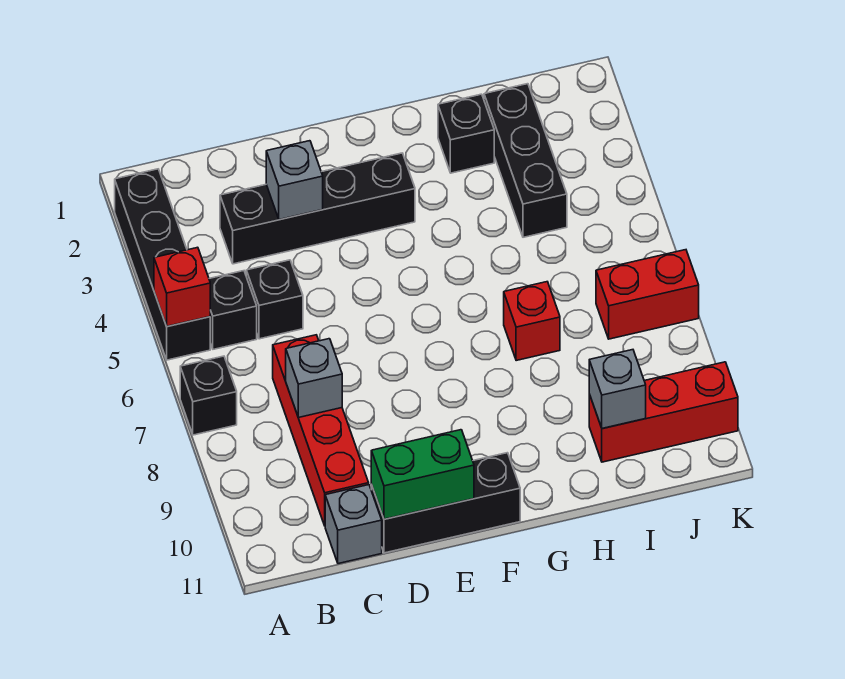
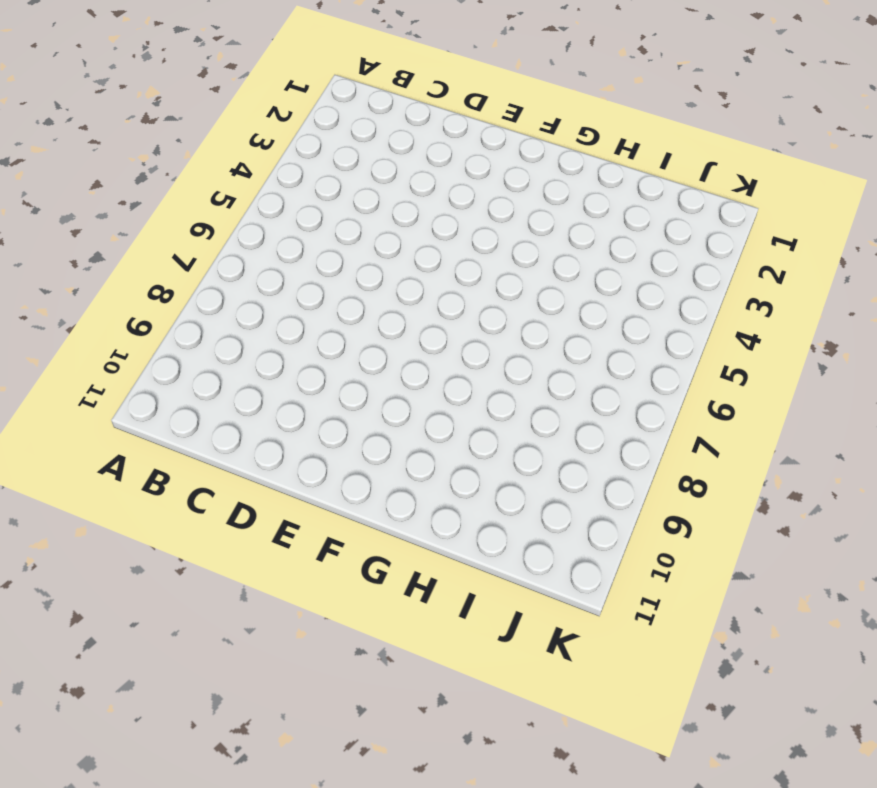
none -> black brick A2:A5 level 1
none -> black brick A7 level 1
none -> black brick B5 level 1

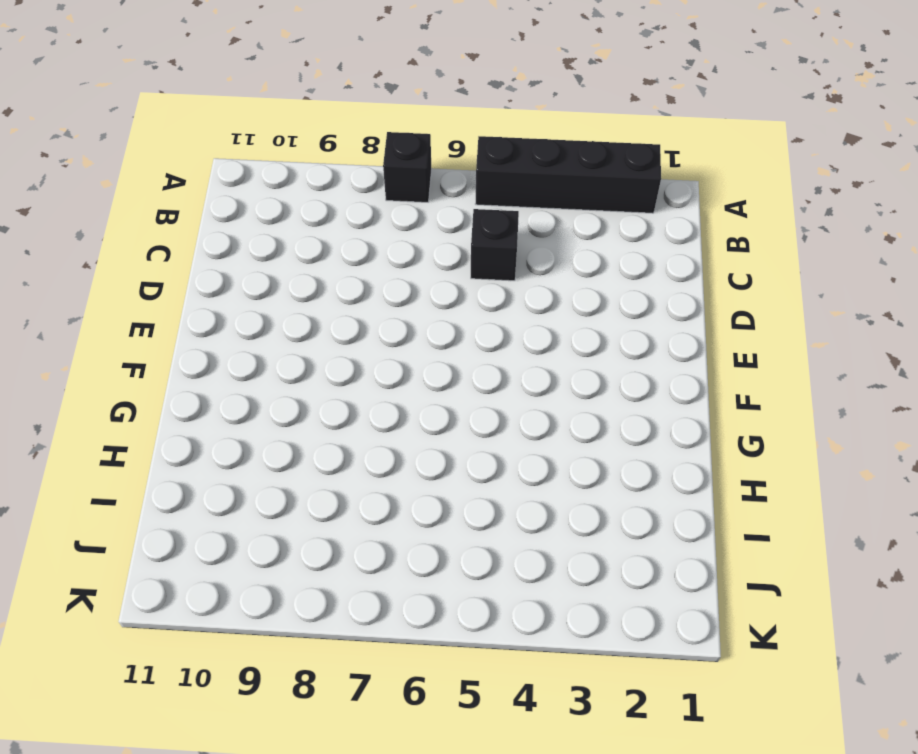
none -> black brick B5 level 1
none -> black brick C3:F3 level 1
none -> red brick C7:C10 level 1

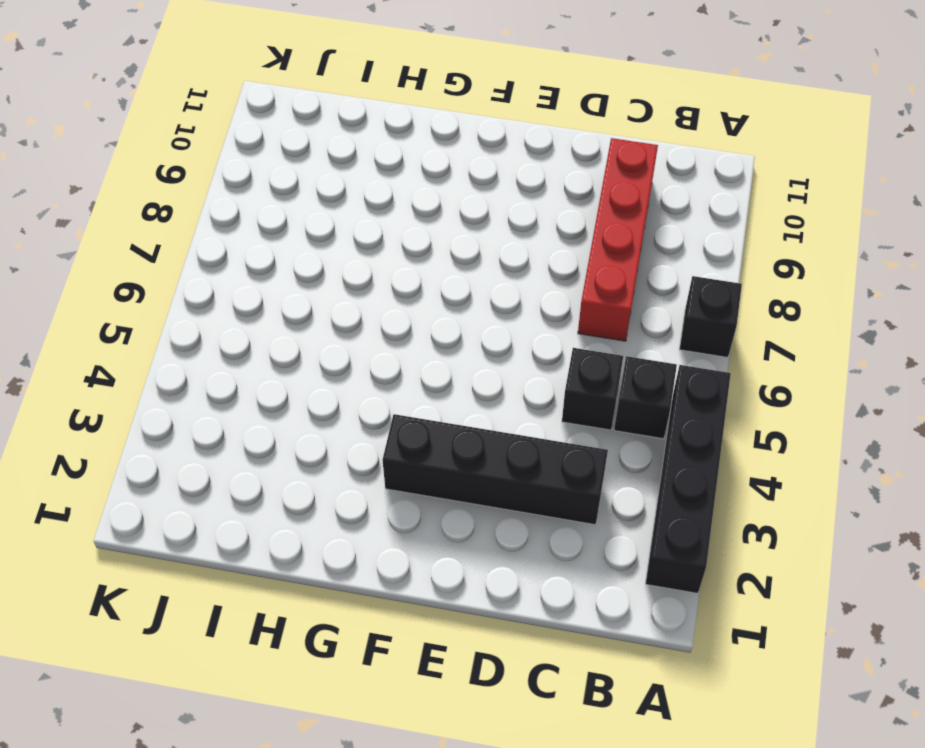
none -> grey brick C11 level 1
none -> black brick D11:F11 level 1
none -> black brick H2 level 1

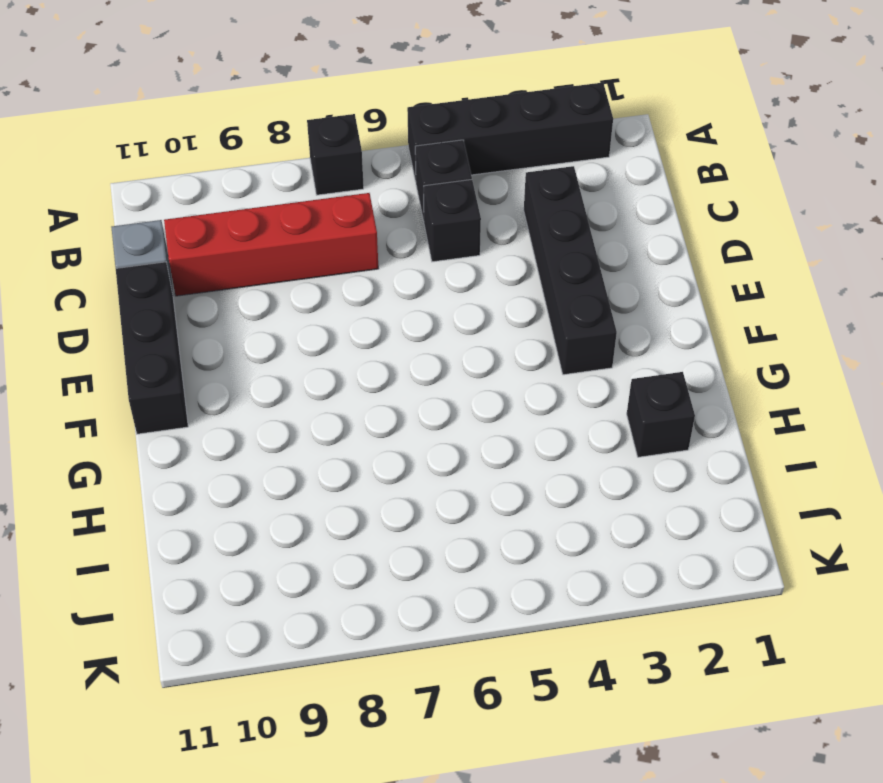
none -> red brick H7 level 1
none -> black brick I2:I4 level 1
none -> red brick I10:K10 level 1

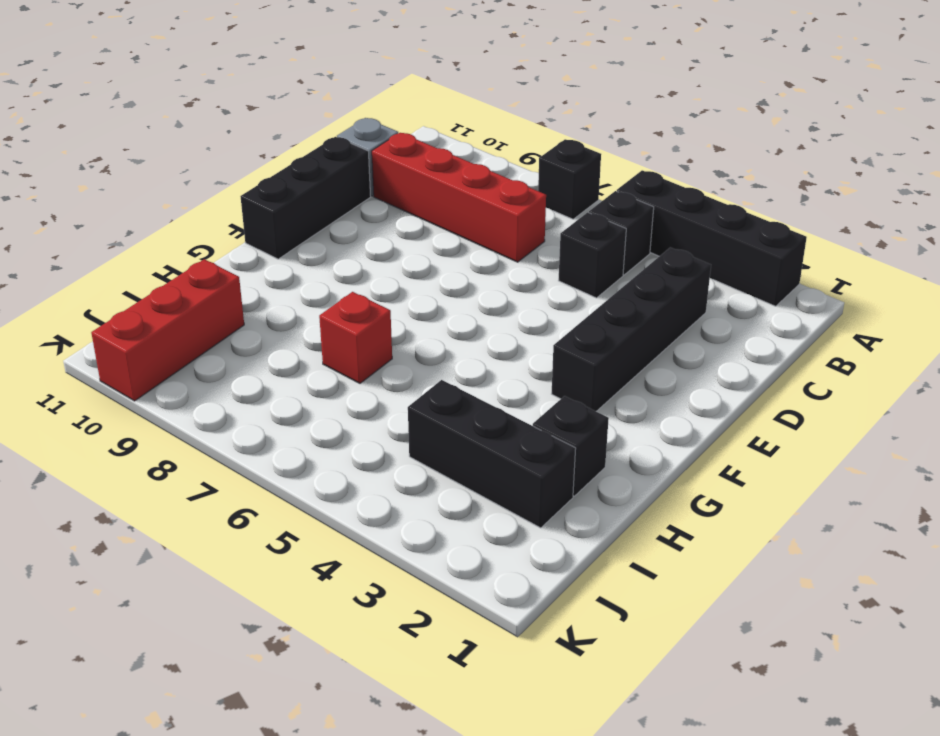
none -> red brick J7:K7 level 1
none -> red brick A5 level 2
none -> grey brick C8 level 2

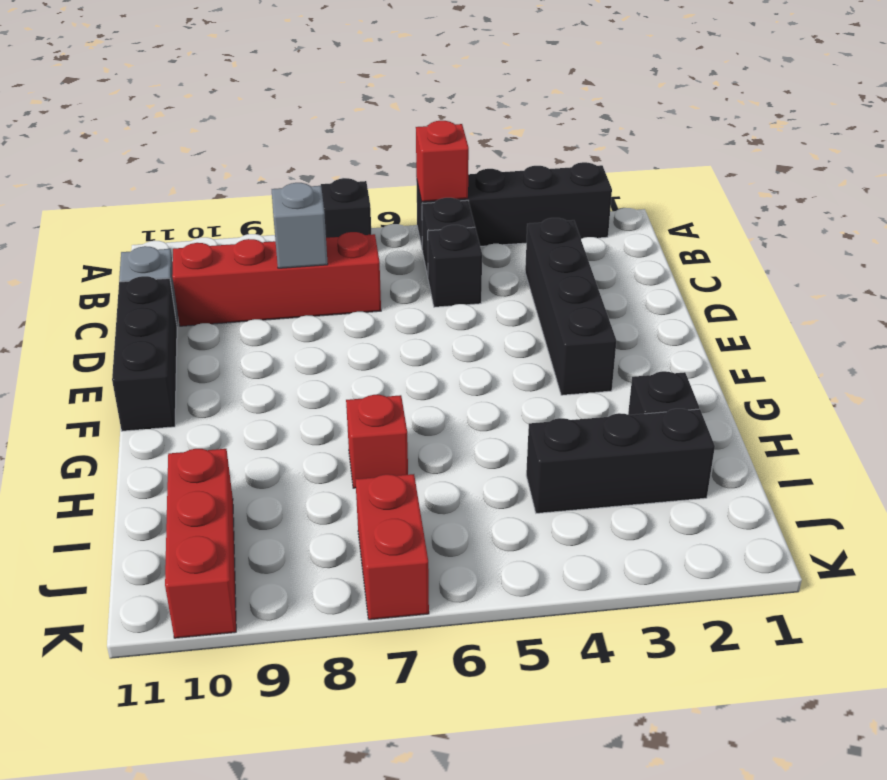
none -> grey brick D3 level 2
none -> green brick D11:E11 level 2
none -> grey brick I10 level 2

